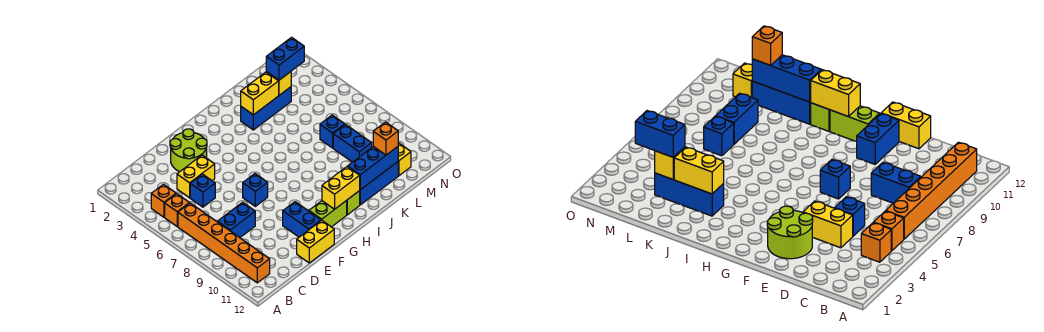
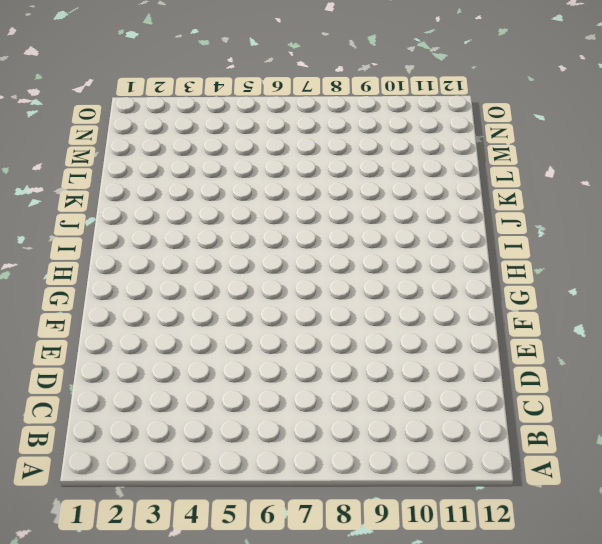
none -> orange brick B4 level 1
none -> orange brick B5 level 1
none -> orange brick B6:B11 level 1

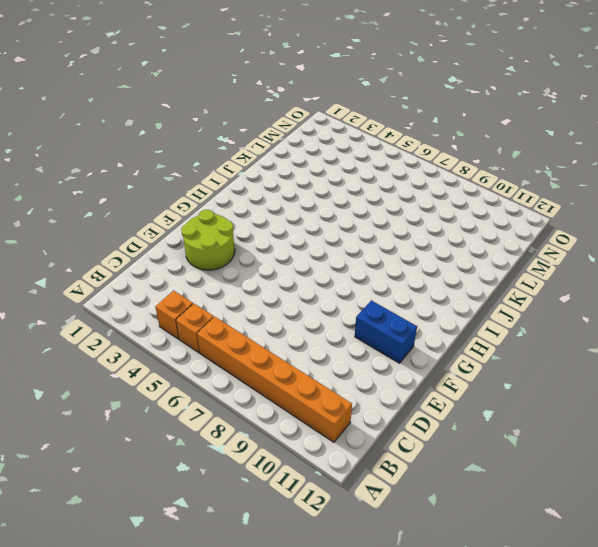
none -> blue brick C8:D8 level 1
none -> yellow brick D4:E4 level 1
none -> blue brick D5 level 1

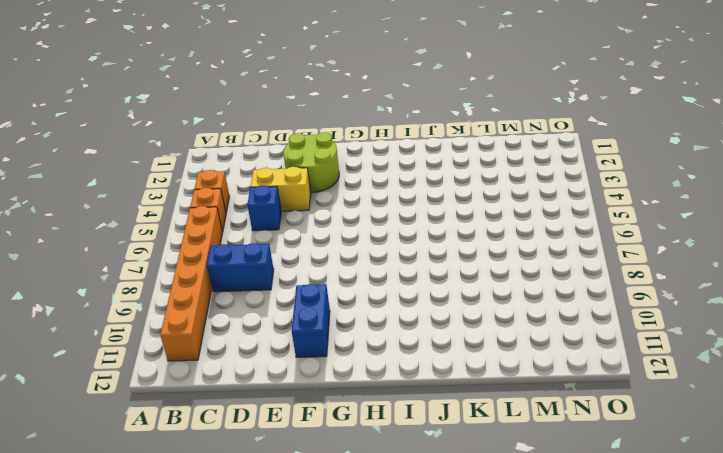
none -> yellow brick E12:F12 level 1
none -> blue brick F7 level 1
none -> lime brick G11:H11 level 1

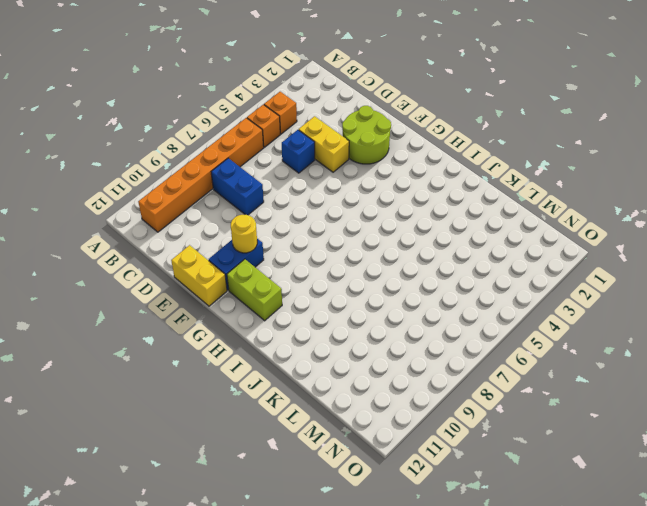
yellow round brick F10 level 2 -> none
none -> blue brick F7 level 1
none -> lime brick I11 level 1
none -> blue brick J3:L3 level 1

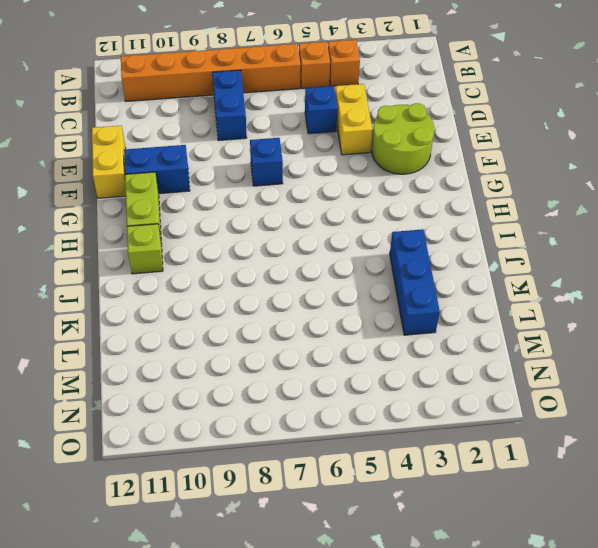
none -> blue brick J11:L11 level 1
none -> blue brick L7 level 1
none -> blue brick L8:L9 level 1

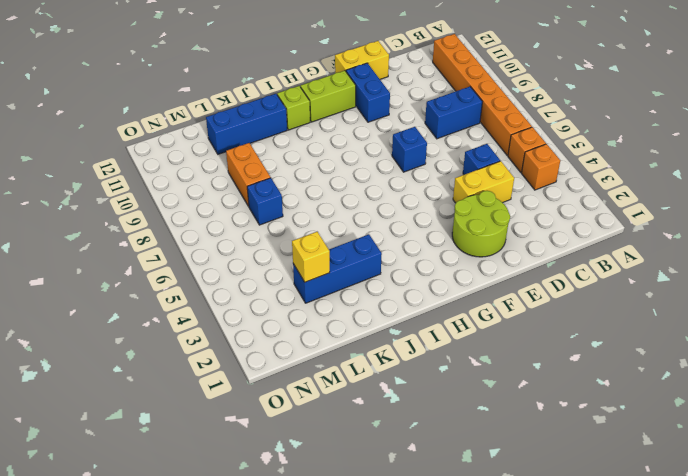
orange brick L8:L9 level 1 -> blue brick L8:L9 level 1
none -> yellow brick M11 level 1
none -> yellow brick H11:I11 level 2
none -> yellow brick J3:K3 level 2

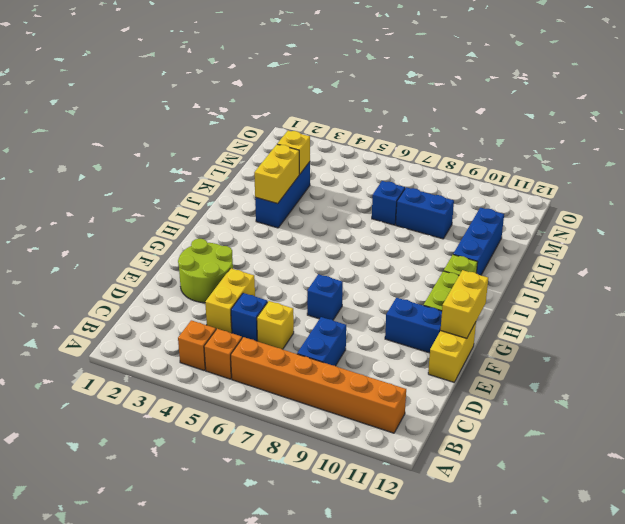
yellow brick D6 level 1 -> yellow brick M11 level 1
yellow brick F12:G12 level 2 -> yellow brick H11:I11 level 2
none -> blue brick J11:L11 level 2
none -> blue brick L3:M3 level 3
none -> orange brick L11 level 3

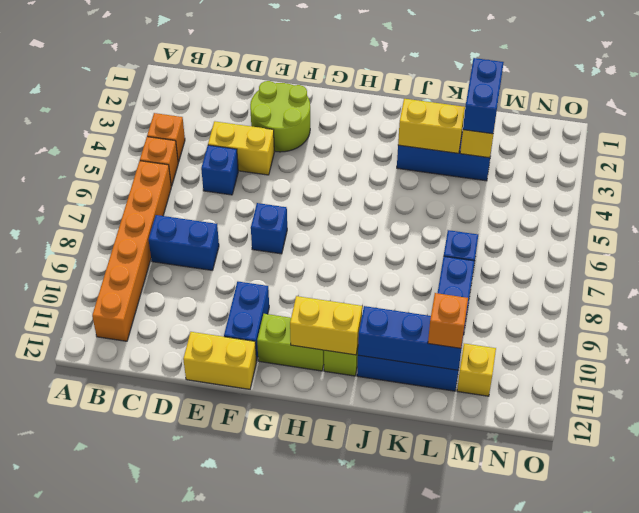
blue brick L2:L3 level 3 -> blue brick L3:M3 level 3

